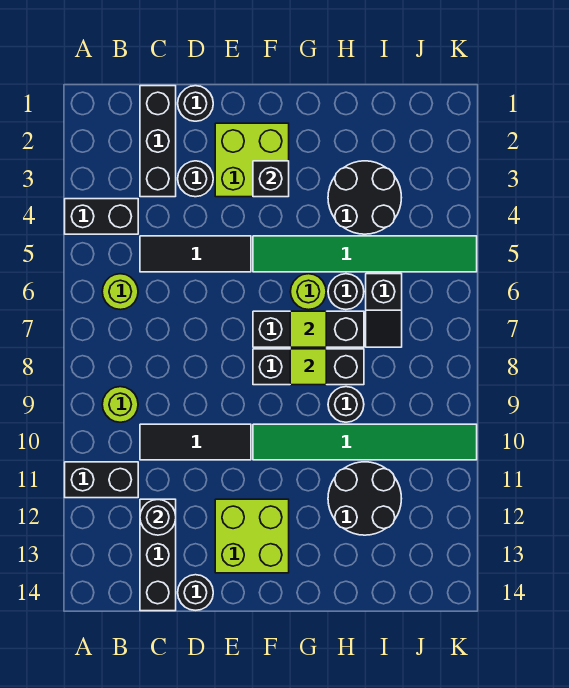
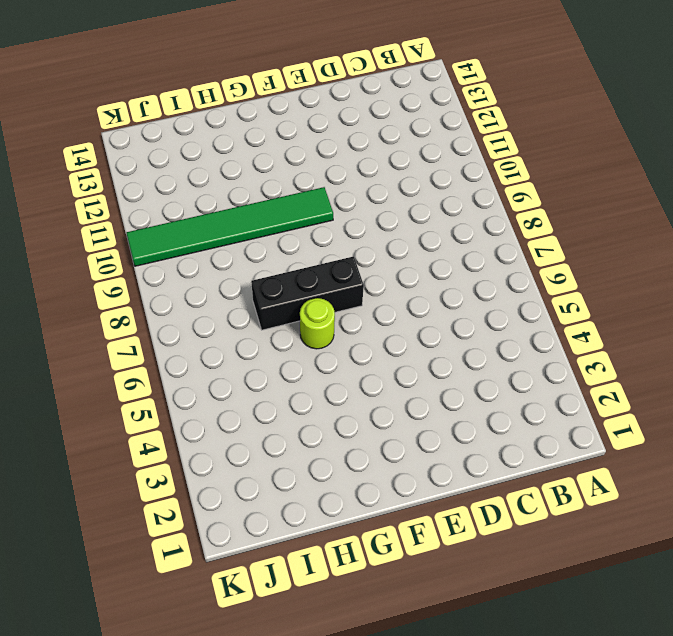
none -> black brick A4:B4 level 1
none -> black brick A11:B11 level 1
none -> lime round brick B6 level 1

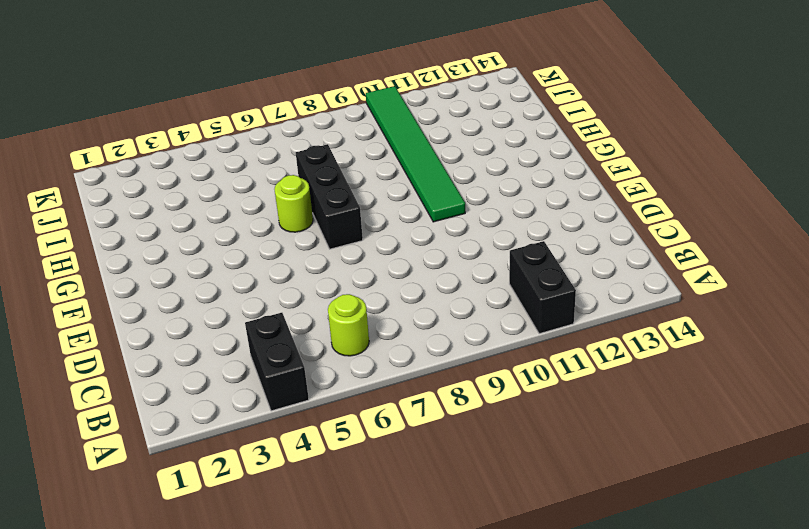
none -> lime round brick B9 level 1
none -> black brick C1:C3 level 1
none -> black tile C5:E5 level 1

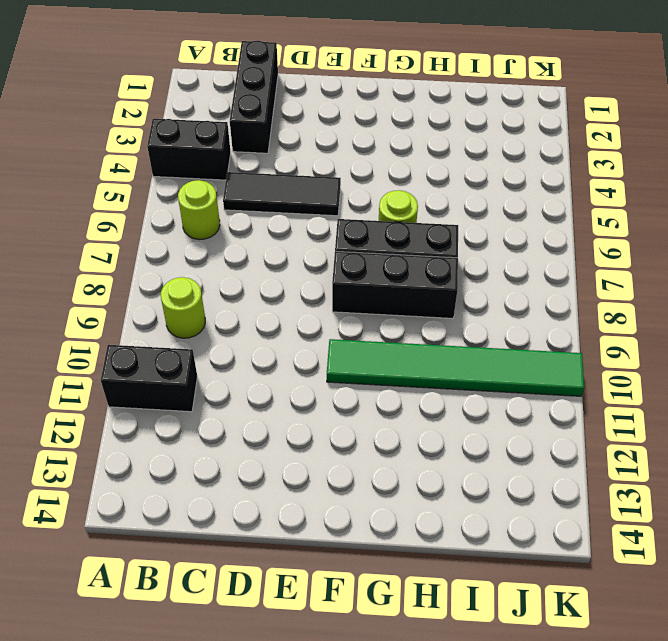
none -> black tile C10:E10 level 1
none -> black brick C12:C14 level 1
none -> black round brick D1 level 1

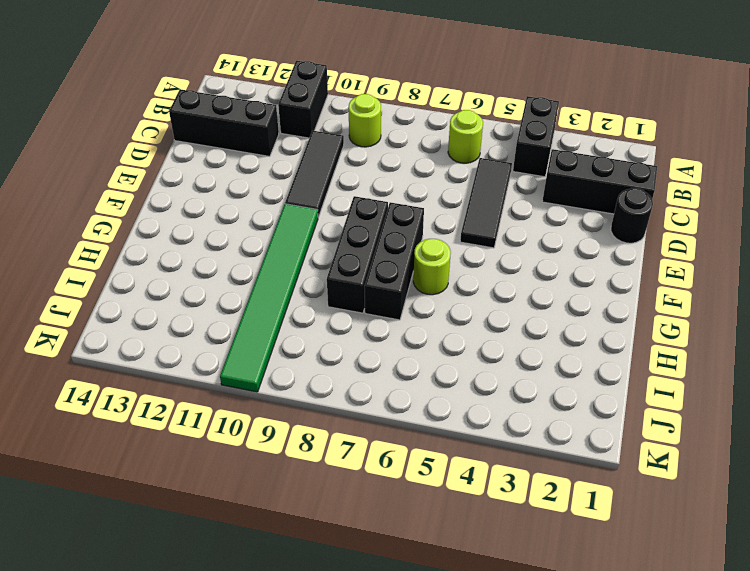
none -> black round brick D3 level 1
none -> black round brick D14 level 1
none -> lime brick E2:F3 level 1

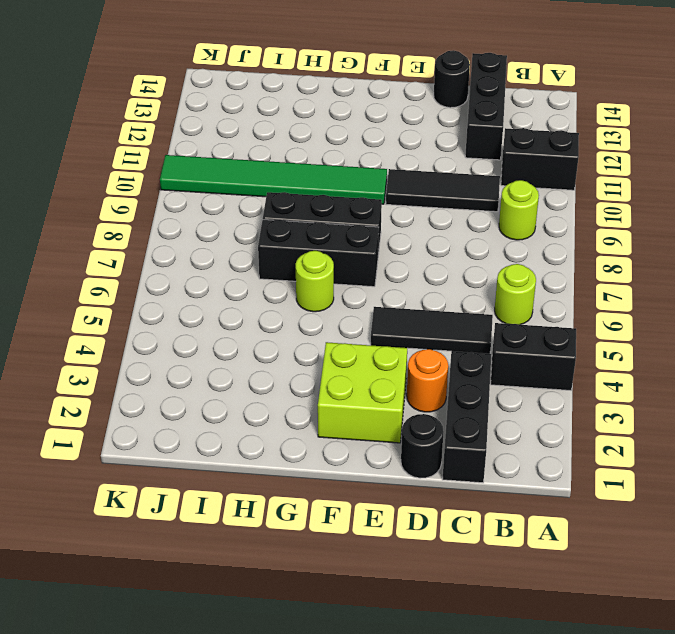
orange round brick D3 level 1 -> black round brick D3 level 1
none -> lime brick E12:F13 level 1
none -> green tile F5:K5 level 1
none -> black round brick H3:I4 level 1

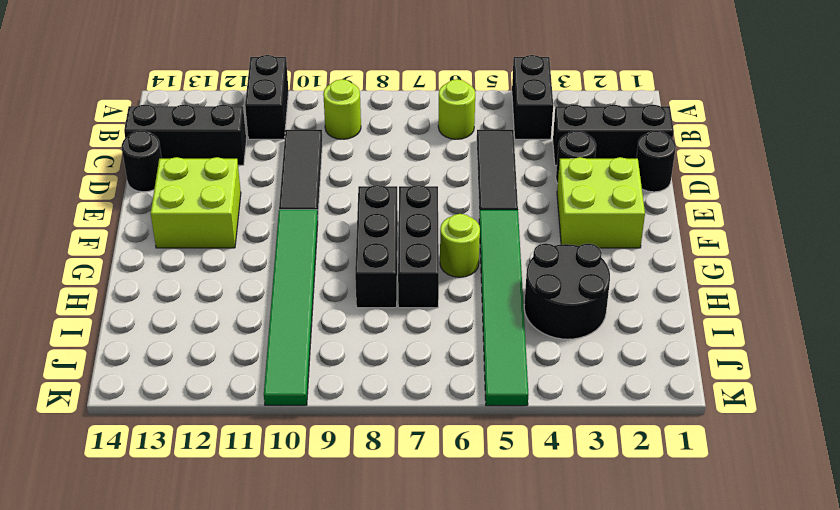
none -> black round brick H6 level 1
none -> black round brick H9 level 1
none -> black round brick H11:I12 level 1

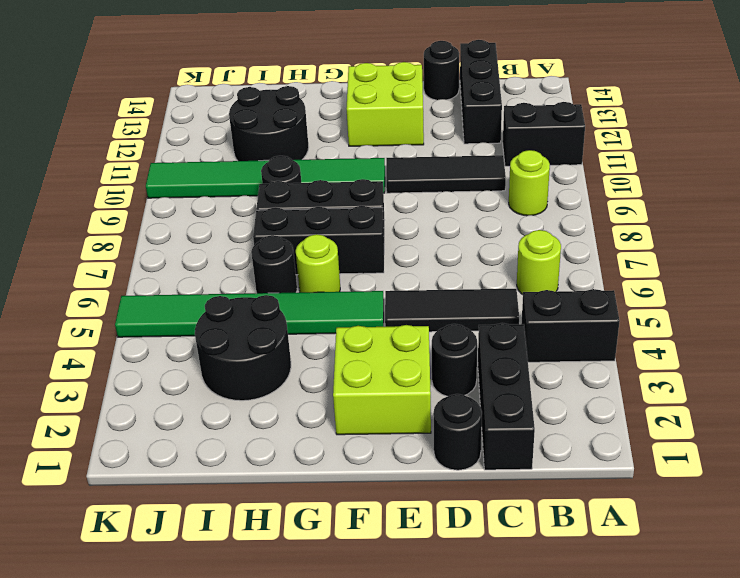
none -> black slope I6:I7 level 1 top 6
none -> black round brick C12 level 2
none -> black brick F3 level 2

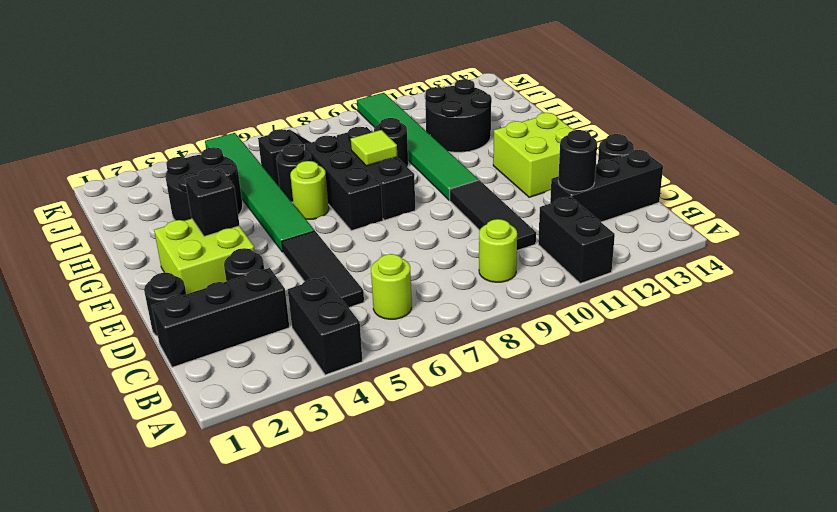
none -> lime tile G7 level 2

